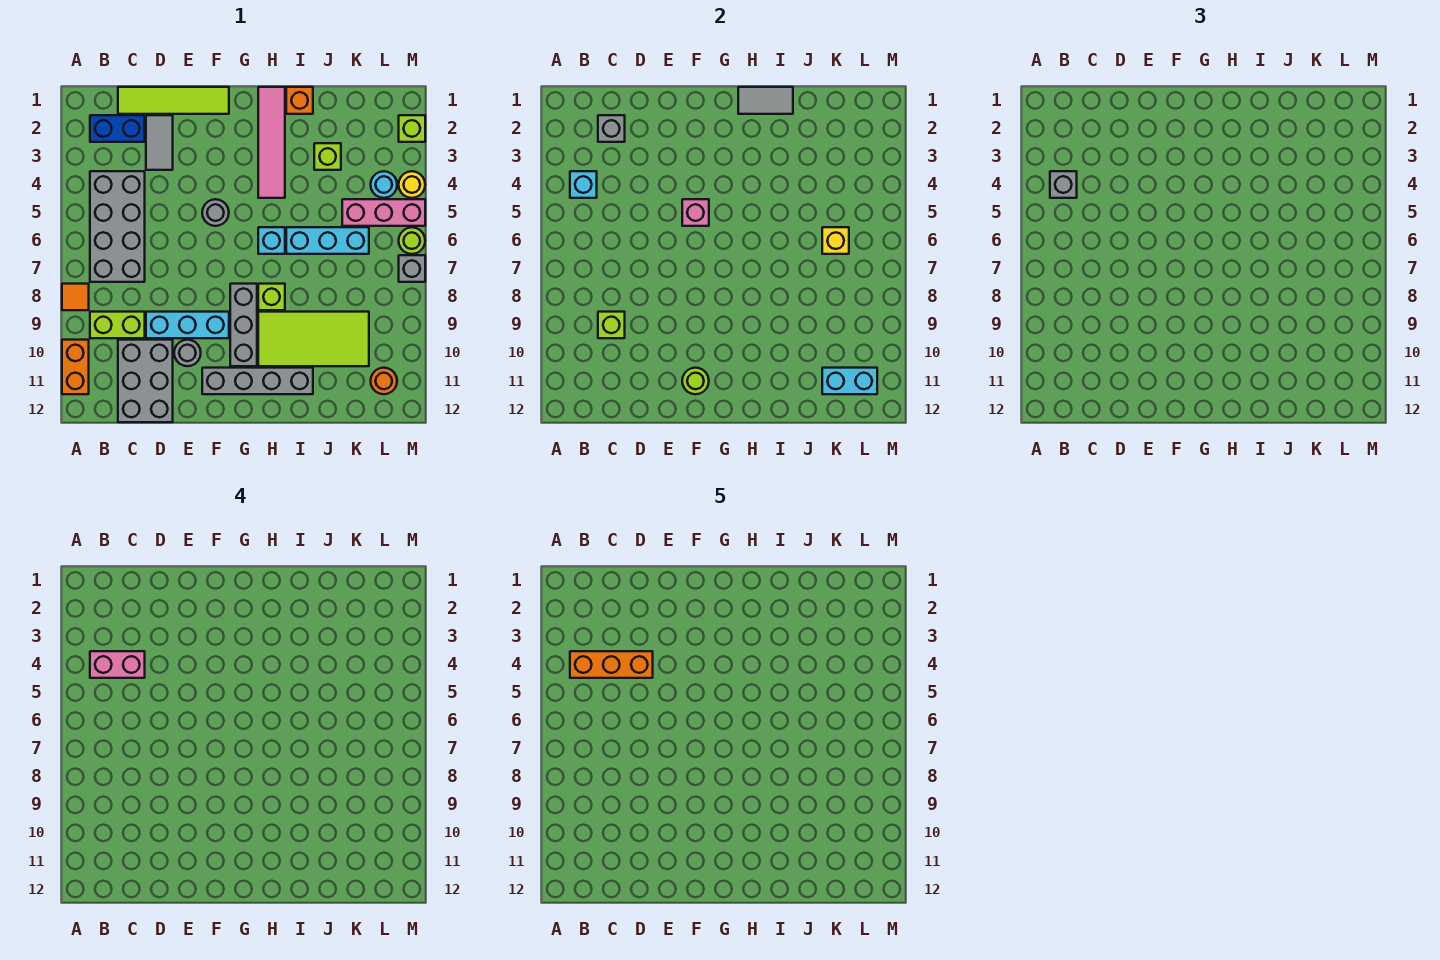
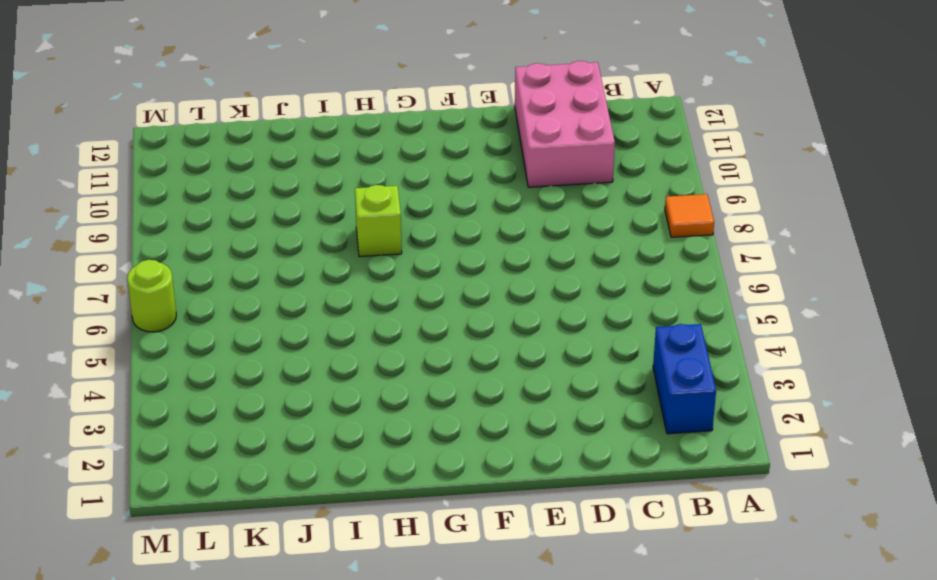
blue brick B2:B3 level 1 -> blue brick B2:C2 level 1
pink brick C10:D12 level 1 -> grey brick C10:D12 level 1
none -> orange brick A10:A11 level 1
none -> grey brick B4:C7 level 1
none -> lime brick B9:C9 level 1
none -> lime tile C1:F1 level 1

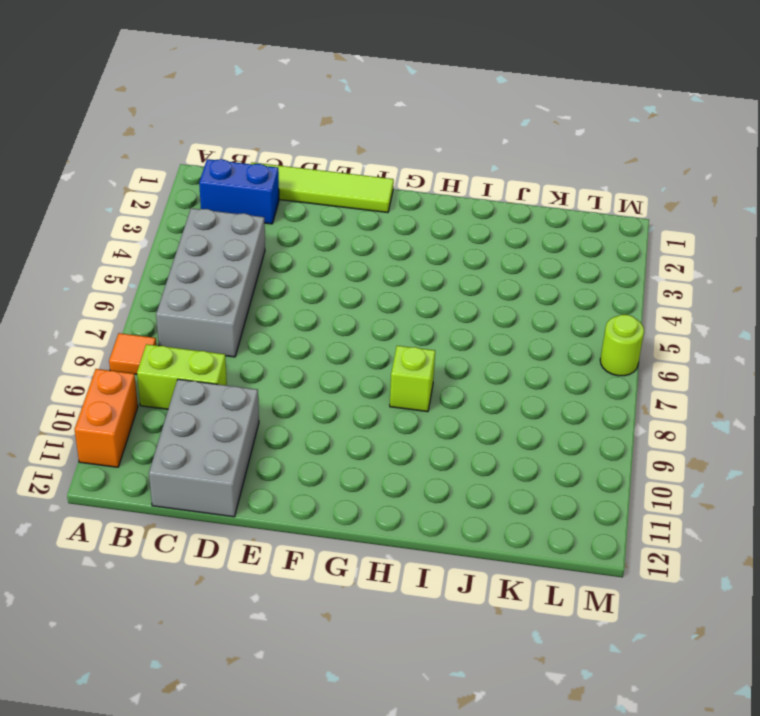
none -> grey tile D2:D3 level 1
none -> cyan brick D9:F9 level 1
none -> grey round brick E10 level 1
none -> grey round brick F5 level 1

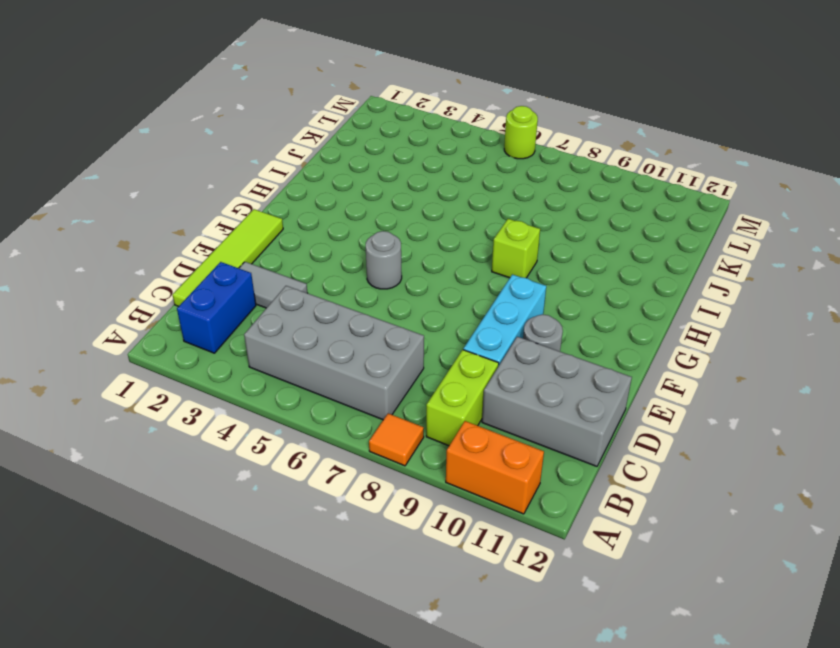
none -> grey brick F11:I11 level 1
none -> grey brick G8:G10 level 1
none -> pink tile H1:H4 level 1
none -> cyan brick H6 level 1

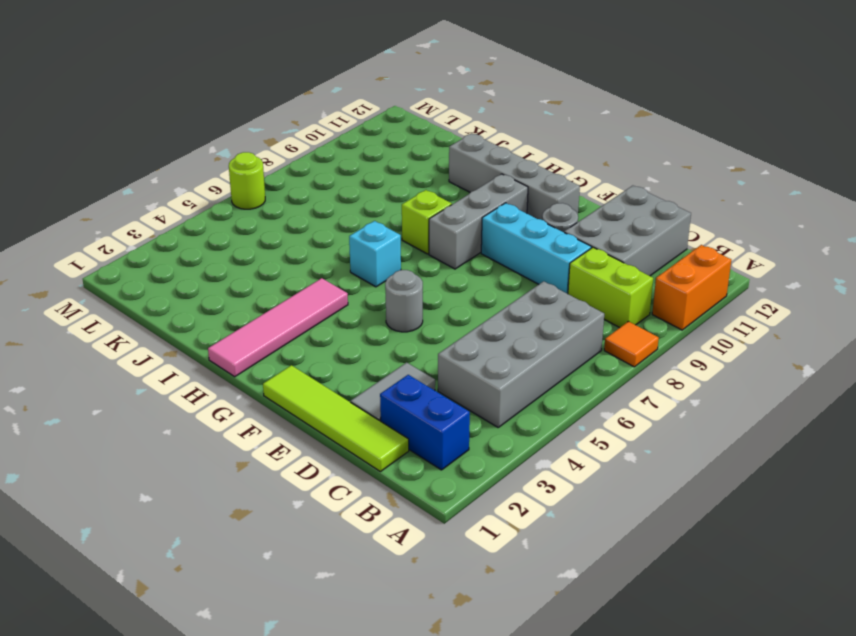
none -> lime tile H9:K10 level 1
none -> orange brick I1 level 1
none -> cyan brick I6:K6 level 1
none -> lime brick J3 level 1

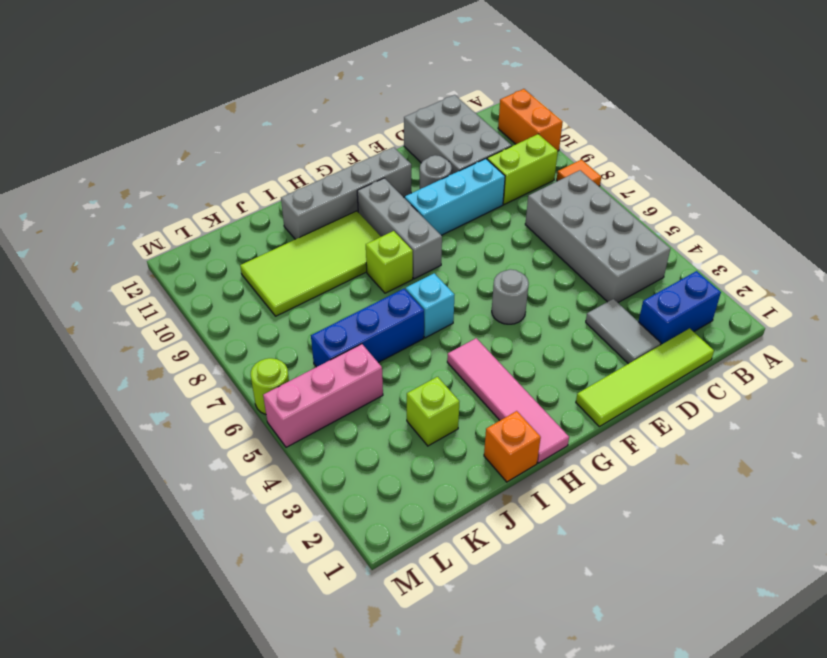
blue brick I6:K6 level 1 -> cyan brick I6:K6 level 1
none -> cyan round brick L4 level 1
none -> orange round brick L11 level 1
none -> lime brick M2 level 1
none -> yellow round brick M4 level 1

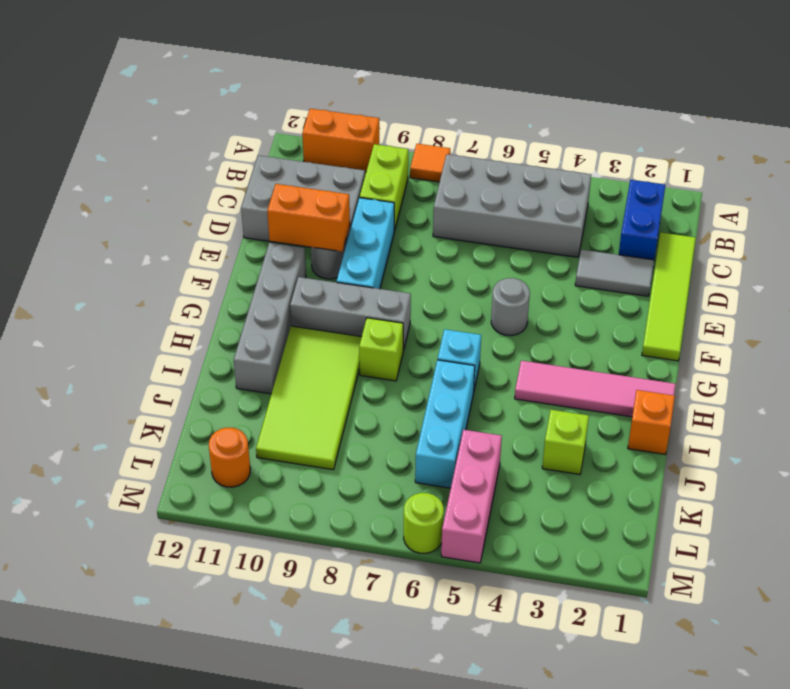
orange brick E10:E11 level 2 -> none
none -> cyan round brick L4 level 1
none -> lime brick M2 level 1
none -> yellow round brick M4 level 1
none -> grey brick M7 level 1

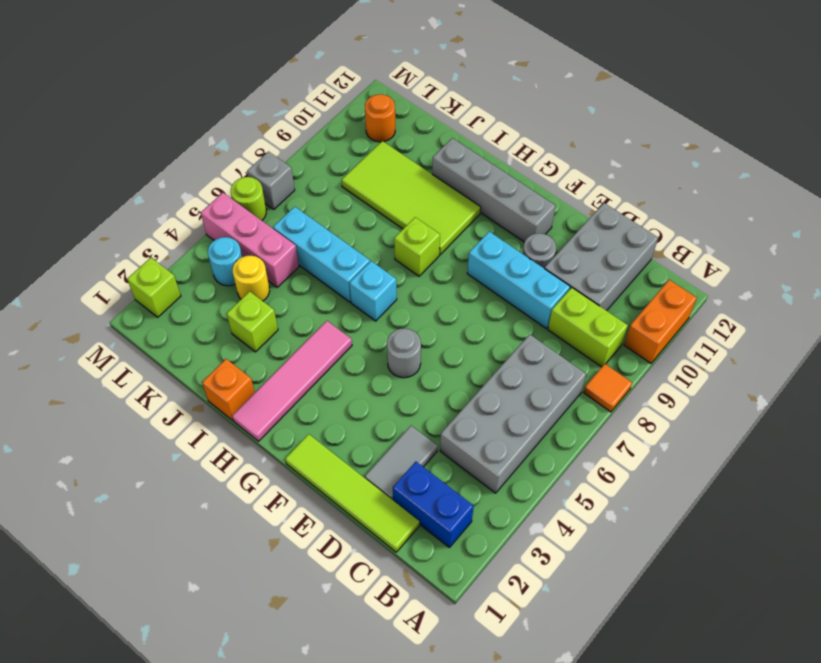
yellow round brick K4 level 1 -> yellow round brick M4 level 1
none -> grey brick G8:G10 level 1
none -> cyan brick B4 level 2
none -> grey brick C2 level 2
none -> lime brick C9 level 2

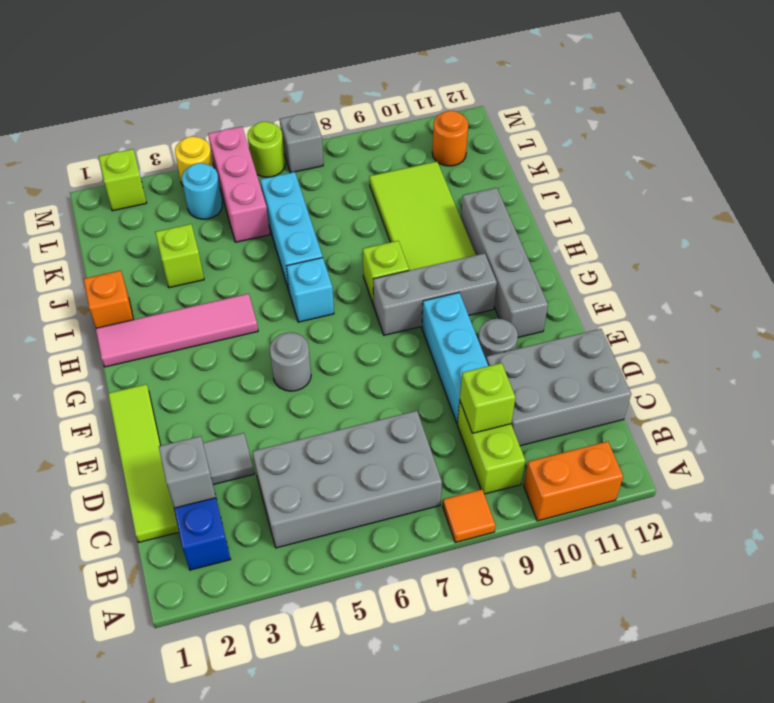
none -> cyan brick B4 level 2
none -> pink brick F5 level 2
none -> lime round brick F11 level 2
none -> grey tile H1:I1 level 2

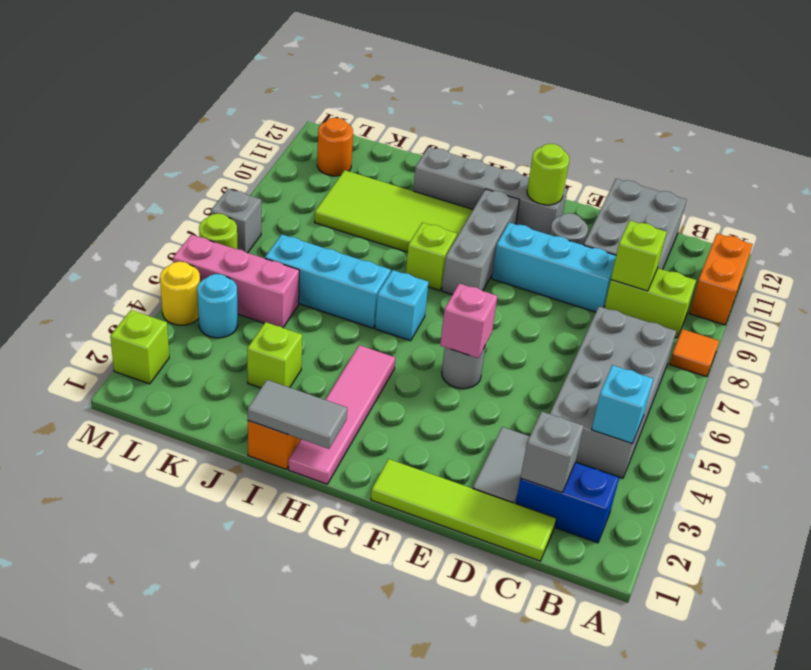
none -> yellow brick K6 level 2
none -> cyan brick K11:L11 level 2
none -> grey brick B4 level 3
none -> pink brick B4:C4 level 4

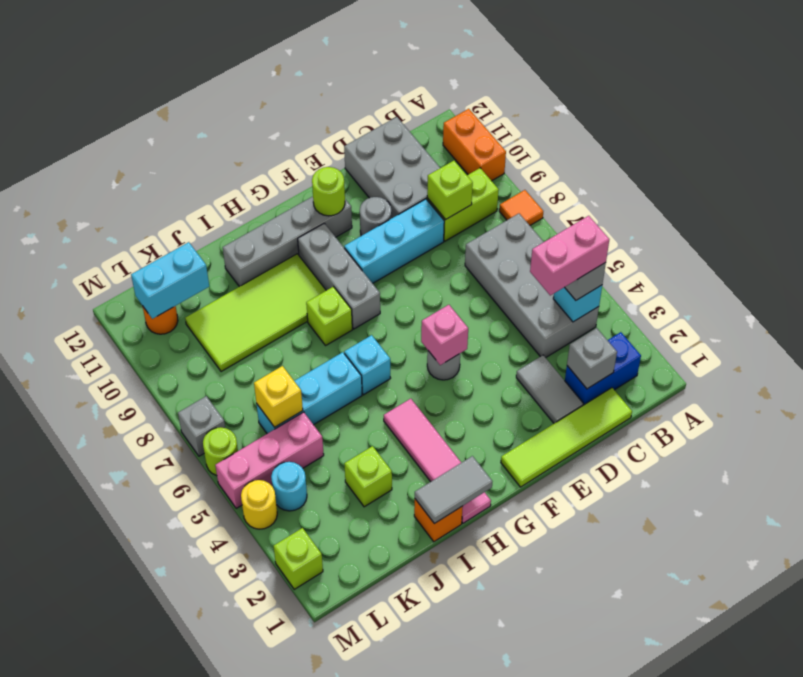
none -> orange brick B4:D4 level 5

